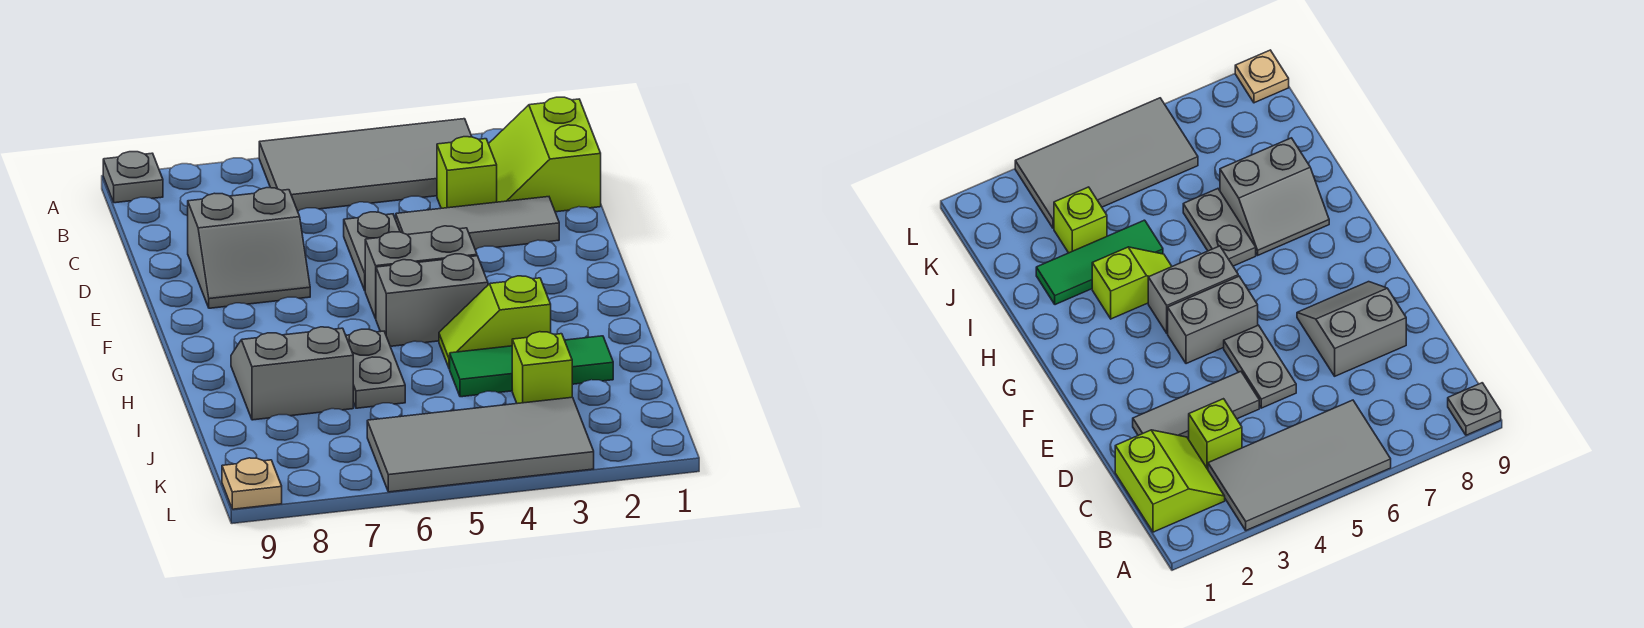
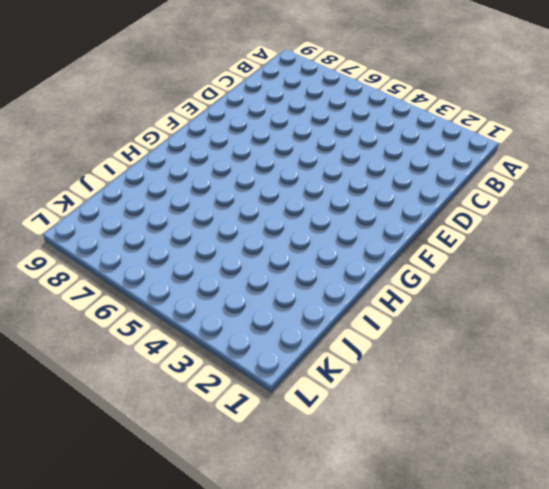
none -> grey tile A3:B6 level 1
none -> grey plate A9 level 1
none -> lime slope B1:C2 level 1 top 1

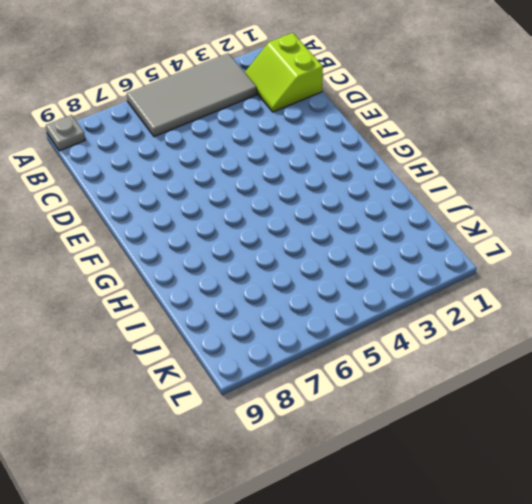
none -> lime brick C3 level 1
none -> grey tile D2:D4 level 1
none -> grey plate D5:E5 level 1

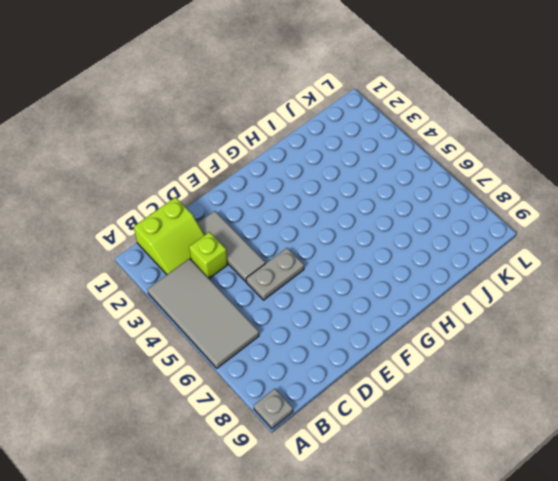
none -> grey slope D7:E8 level 1 top D
none -> grey brick F4:F5 level 1
none -> grey brick G4:G5 level 1

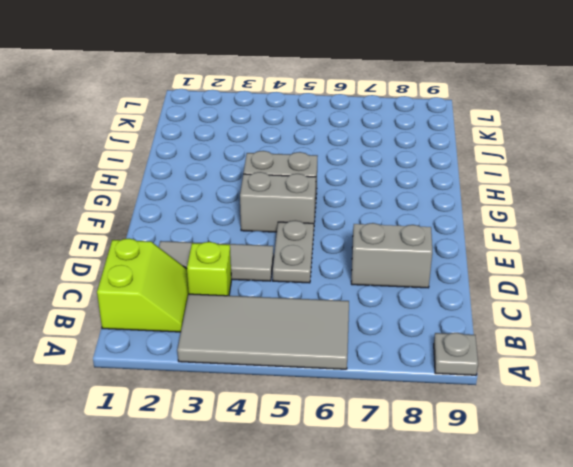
none -> lime slope H3:H4 level 1 top 3
none -> grey plate H6:I6 level 1
none -> grey slope H7:I8 level 1 top I

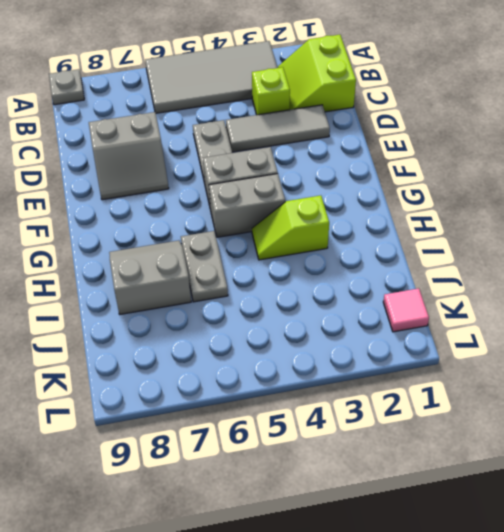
pink tile K1 level 1 -> none
none -> green tile I2:I4 level 1
none -> lime brick J3 level 1
none -> grey tile K3:L6 level 1

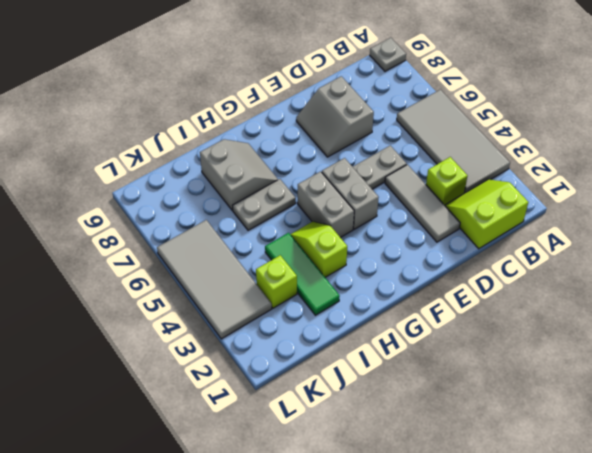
none -> tan plate L9 level 1

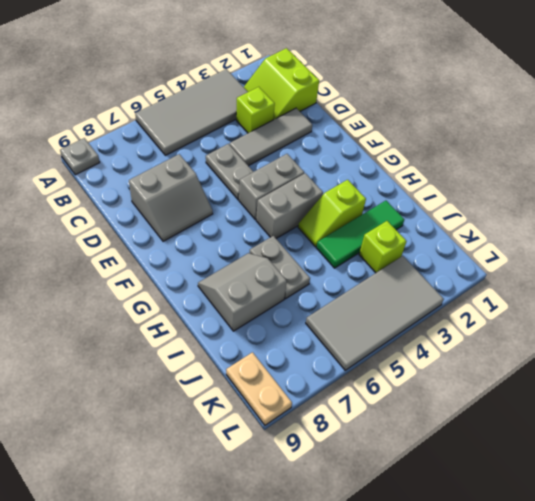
tan plate K9:L9 level 1 -> tan plate L9 level 1

